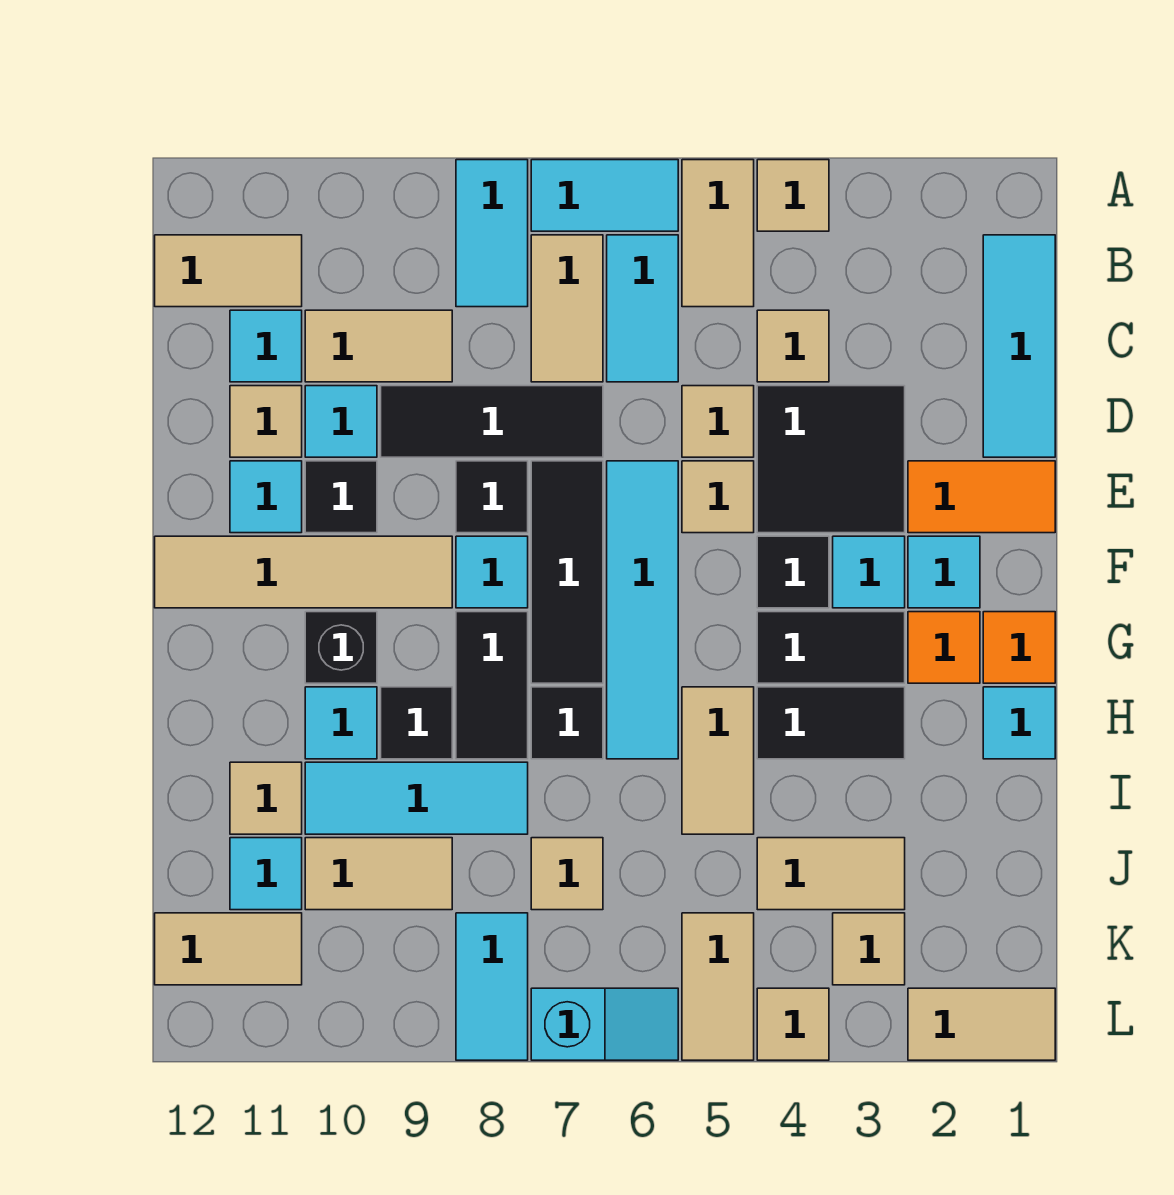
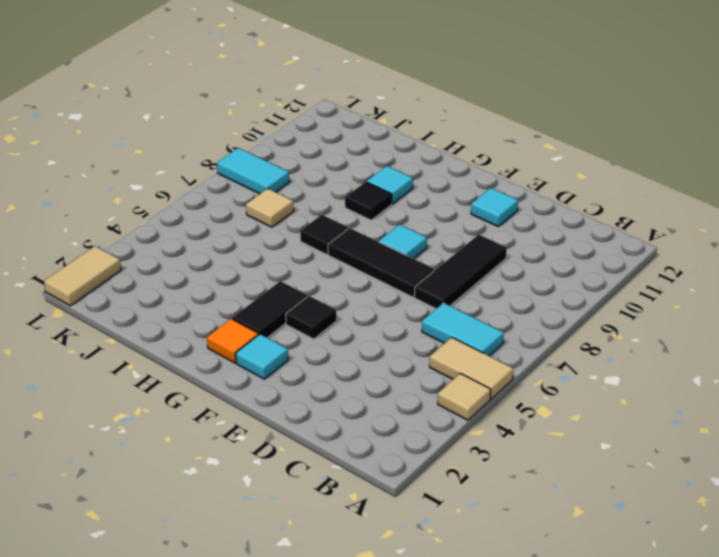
none -> cyan tile A6:A7 level 1
none -> cyan tile A8:B8 level 1
none -> cyan tile B1:D1 level 1
none -> tan tile B7:C7 level 1

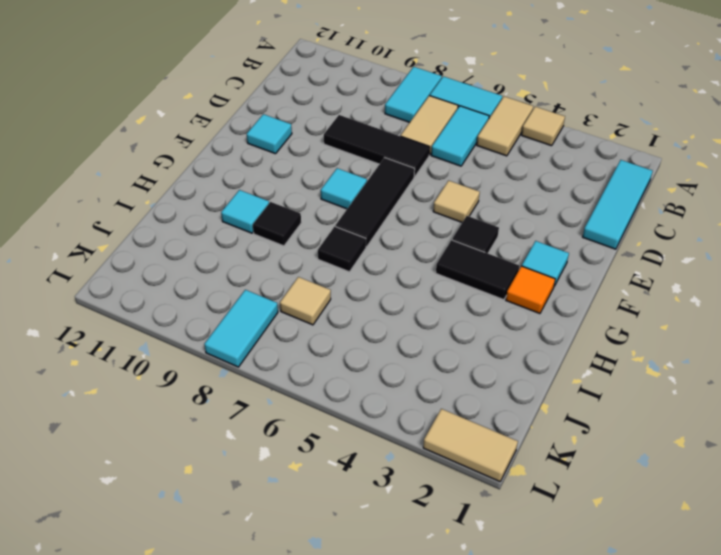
none -> tan tile B11:B12 level 1
none -> tan tile C4 level 1
none -> tan tile C9:C10 level 1
none -> cyan tile C11 level 1

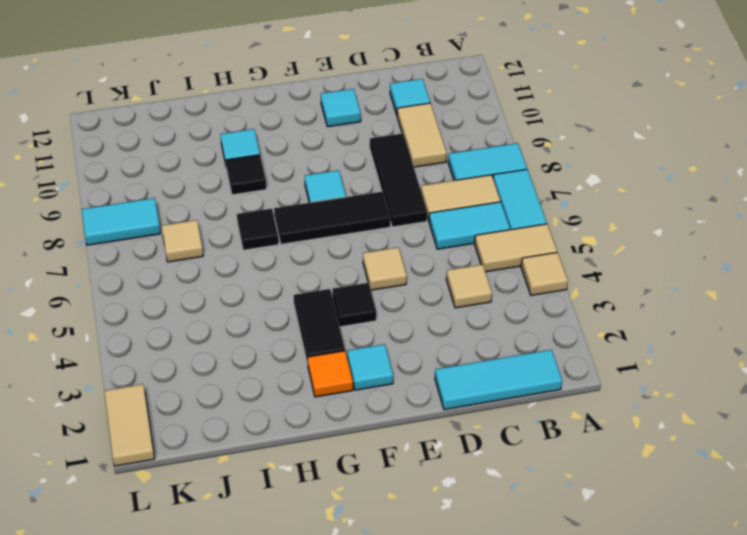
none -> tan tile B11:B12 level 1
none -> black tile D3:E4 level 1
none -> tan tile D5 level 1
none -> cyan tile D10 level 1

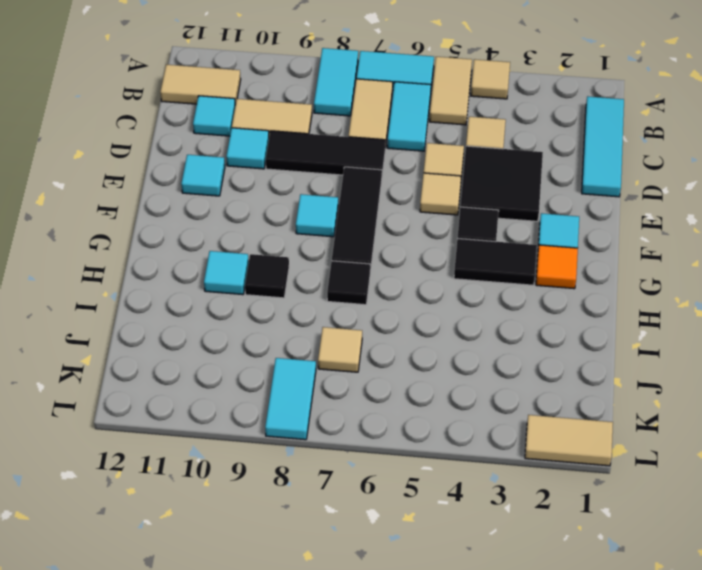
none -> tan tile D11 level 1
none -> orange tile E1:E2 level 1
none -> cyan tile E6:H6 level 1
none -> black tile E8 level 1

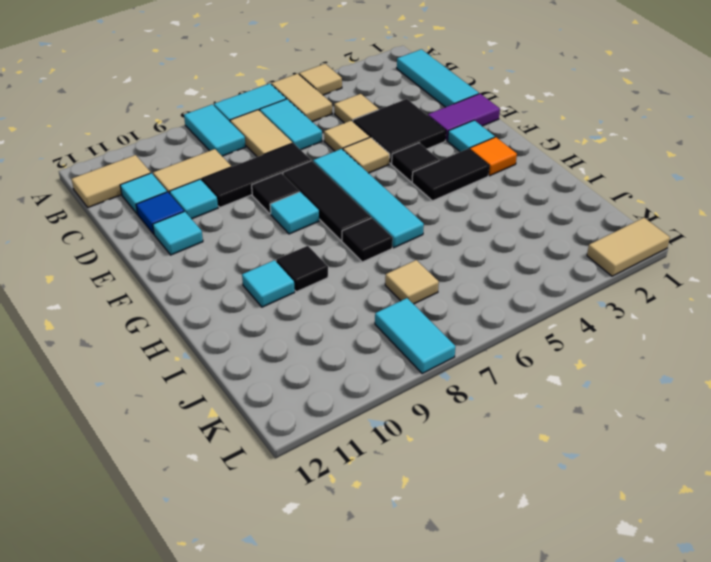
blue tile D11 level 1 -> tan tile D11 level 1
purple tile E1:E2 level 1 -> orange tile E1:E2 level 1
none -> black tile E10 level 1
none -> cyan tile F3 level 1
none -> tan tile F9:F12 level 1
none -> orange tile G1 level 1

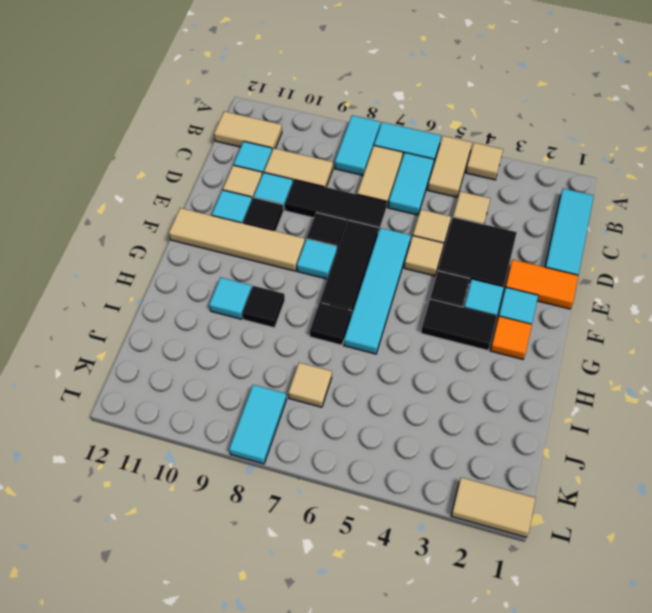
none -> orange tile G1 level 1
none -> black tile G8:H8 level 1
none -> black brick G10 level 1
none -> cyan tile H1 level 1

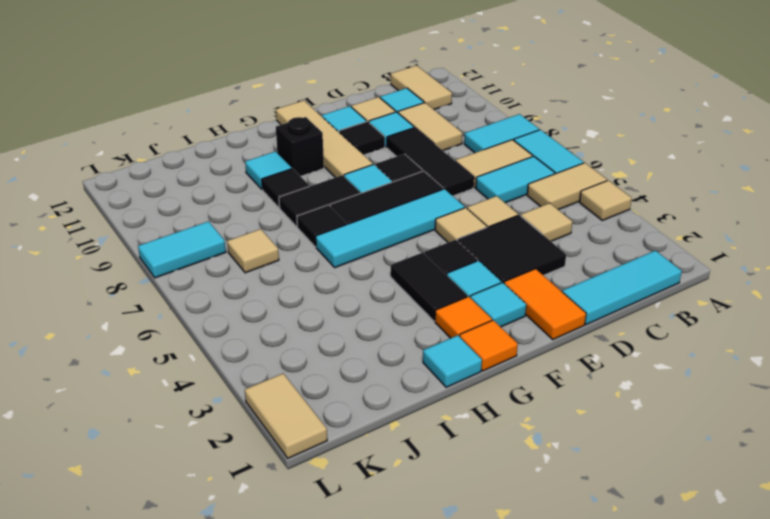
none -> black tile H3:H4 level 1
none -> tan tile H5:I5 level 1
none -> cyan tile I8:I10 level 1
none -> tan tile I11 level 1

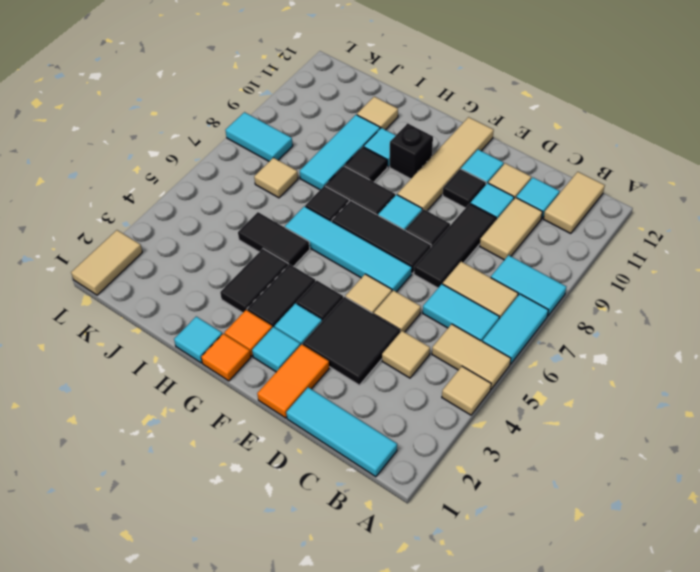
black tile H5:I5 level 1 -> tan tile H5:I5 level 1
none -> tan tile J3:J4 level 1
none -> tan tile J9:J10 level 1
none -> cyan tile J11 level 1
none -> tan tile K3 level 1

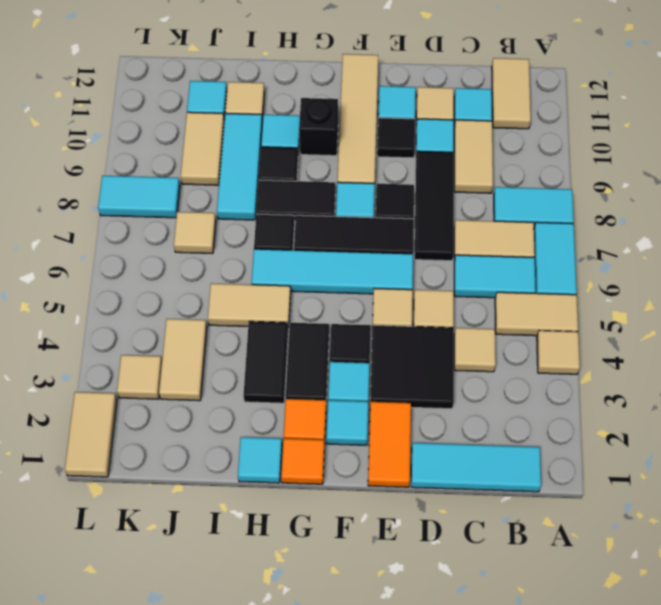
none -> tan tile K5:L5 level 1
none -> tan tile K11:K12 level 1
none -> tan tile L4 level 1
none -> cyan slope L6:L7 level 1 top 7

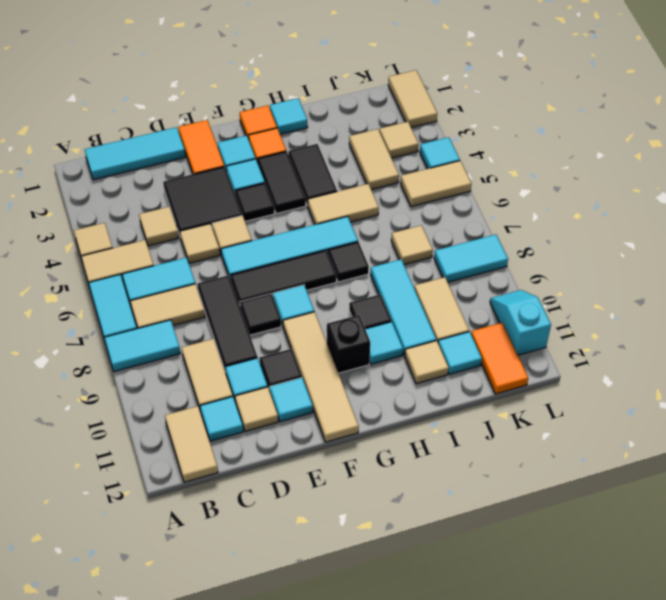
orange tile K11:K12 level 1 -> tan tile K11:K12 level 1
cyan tile L4 level 1 -> tan tile L4 level 1
cyan slope L10:L11 level 1 top 11 -> cyan slope L6:L7 level 1 top 7
none -> black tile G8:H8 level 1

